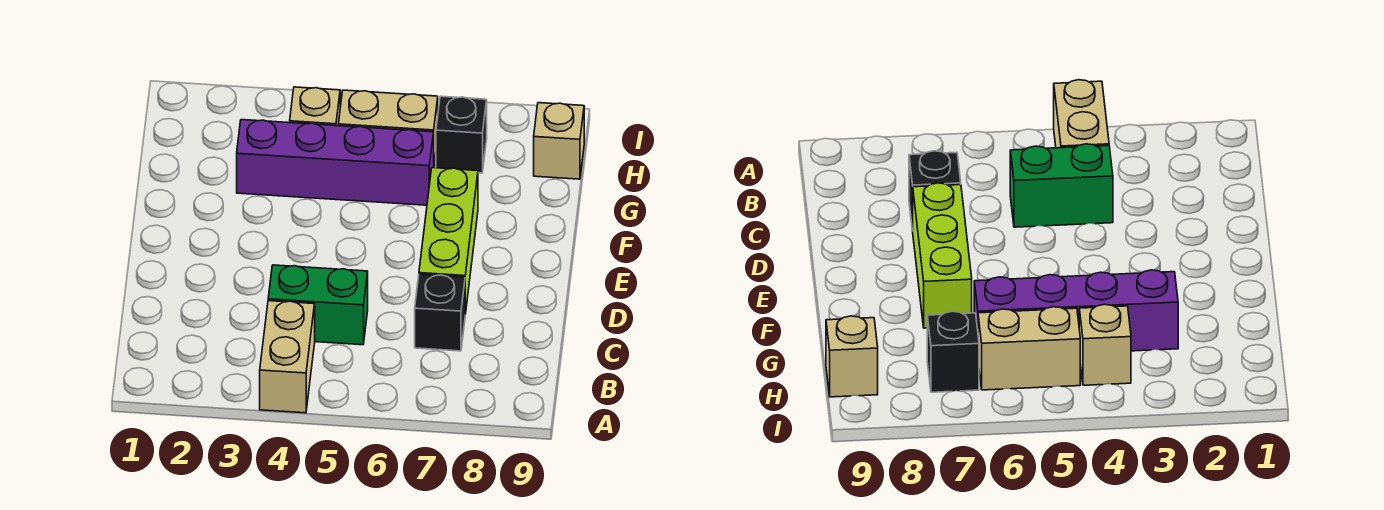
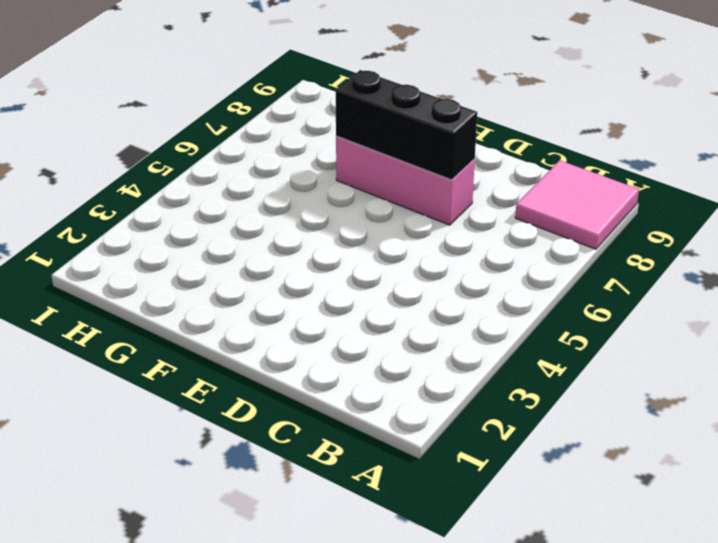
pink tile A8:B9 level 1 -> none
pink brick D7:F7 level 1 -> lime brick D7:F7 level 1
black brick D7:F7 level 2 -> none
none -> tan brick A4:B4 level 1
none -> green brick C4:C5 level 1

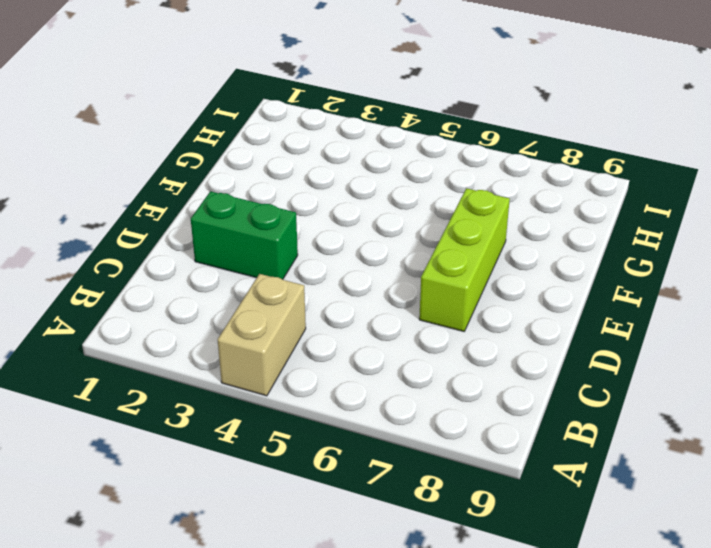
green brick D2:D3 level 1 -> green brick C4:C5 level 1
none -> black brick C7 level 1
none -> purple brick G3:G6 level 1

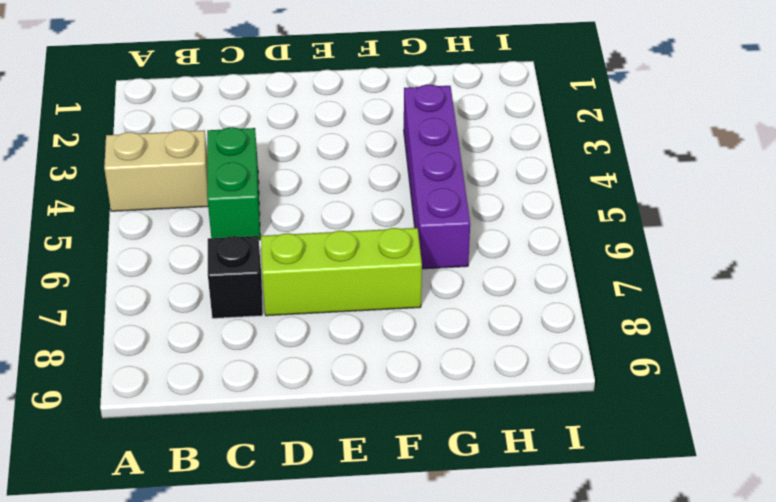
none -> tan brick H4 level 1
none -> tan brick H5:H6 level 1

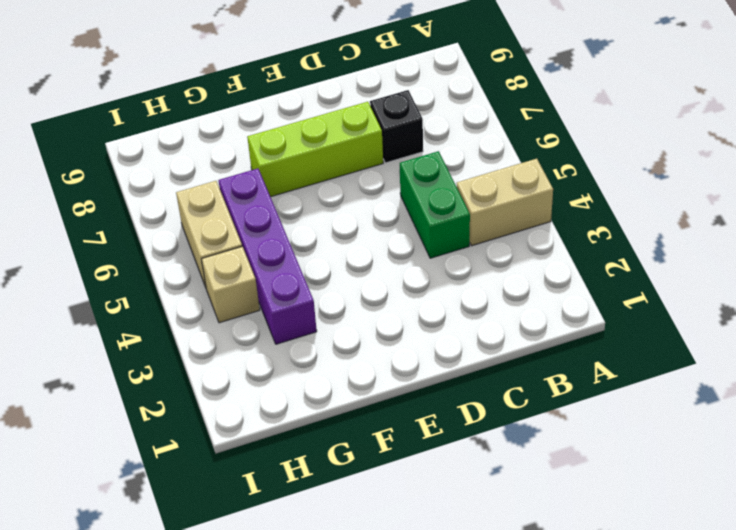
none -> black brick H7 level 1
none -> tan brick H9 level 1

